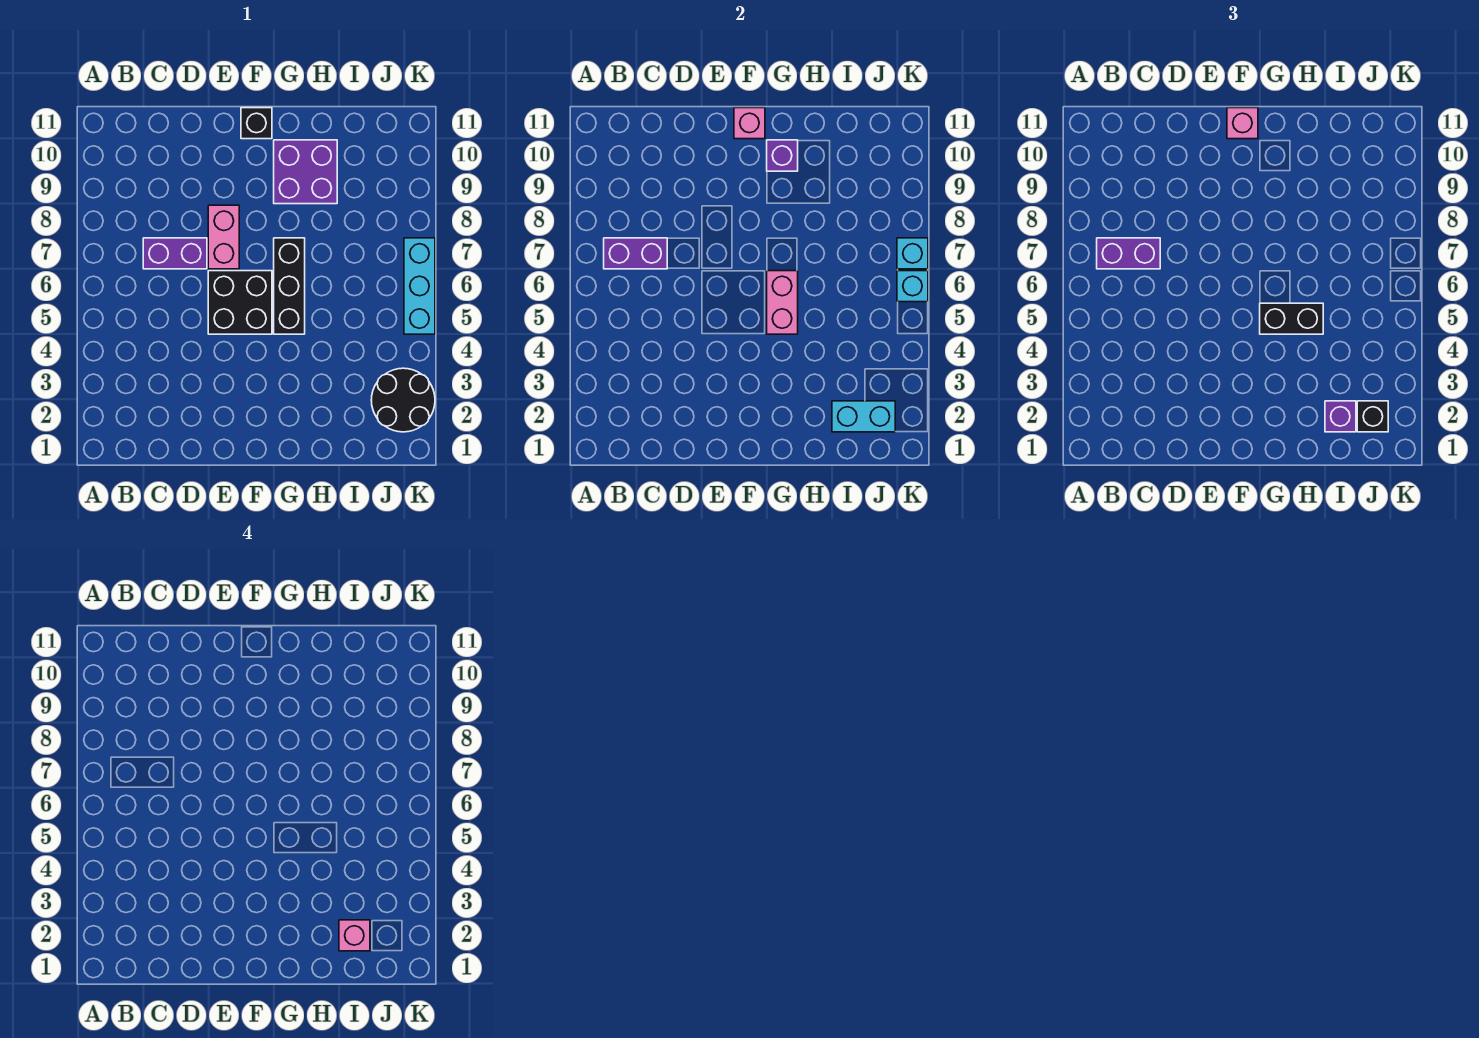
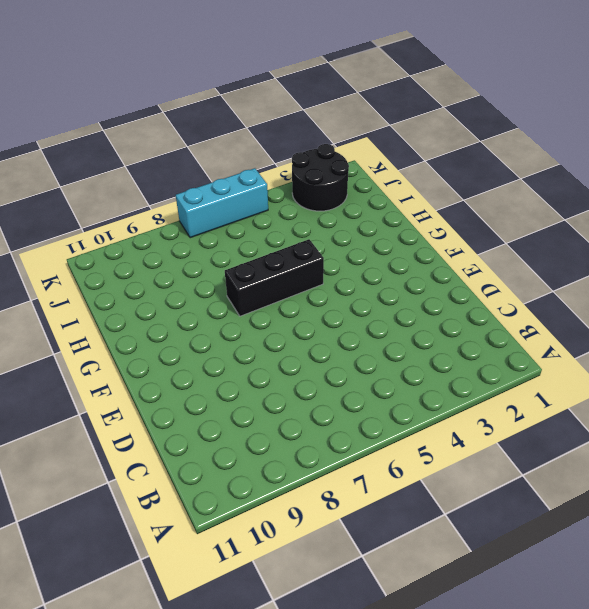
none -> purple brick C7:D7 level 1
none -> black brick E5:F6 level 1
none -> pink brick E7:E8 level 1

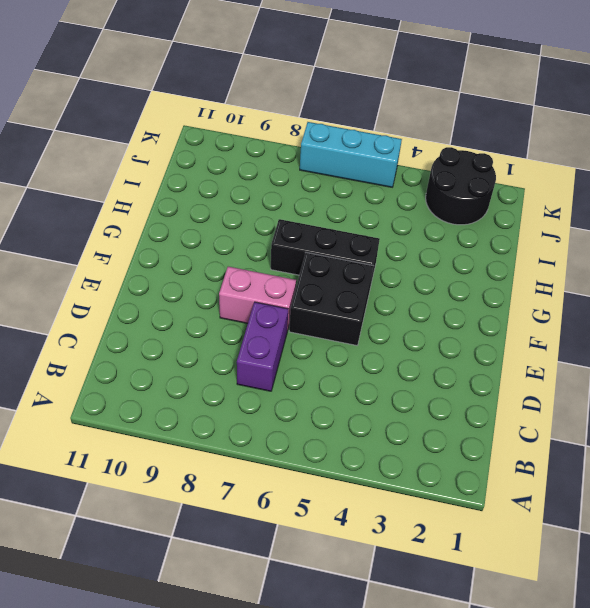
none -> black brick F11 level 1
none -> purple brick G9:H10 level 1
none -> purple brick B7:C7 level 2

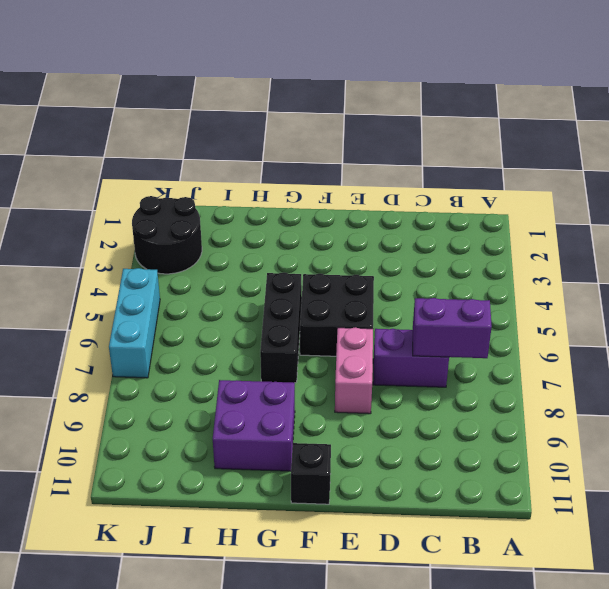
none -> pink brick F11 level 2
none -> pink brick G5:G6 level 2
none -> purple brick G10 level 2

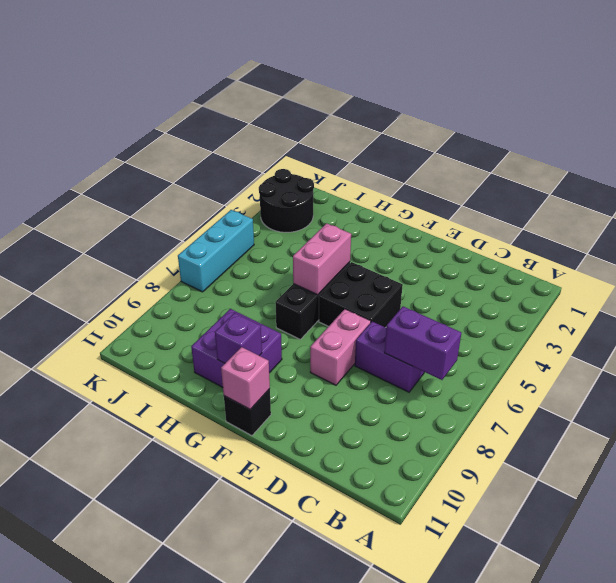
none -> cyan brick I2:J2 level 2
none -> cyan brick K6 level 2
none -> cyan brick K7 level 2

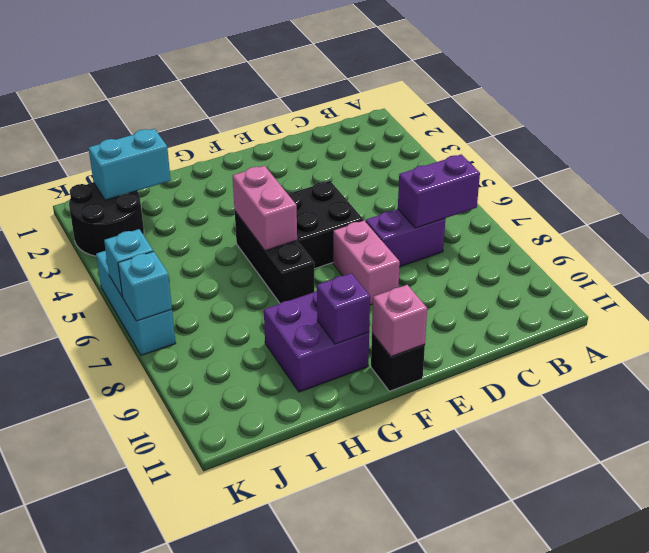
none -> purple brick B7:C7 level 3
none -> pink brick F11 level 3
none -> black brick G5:H5 level 3

